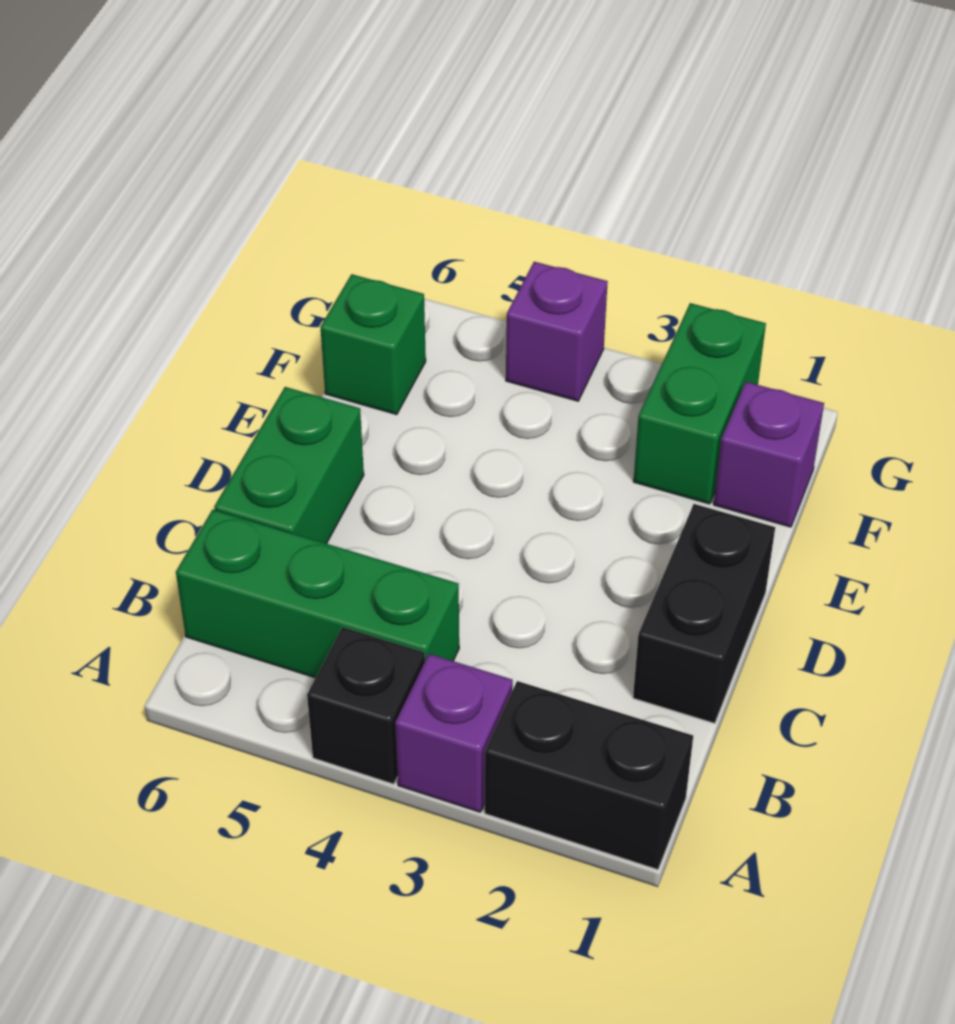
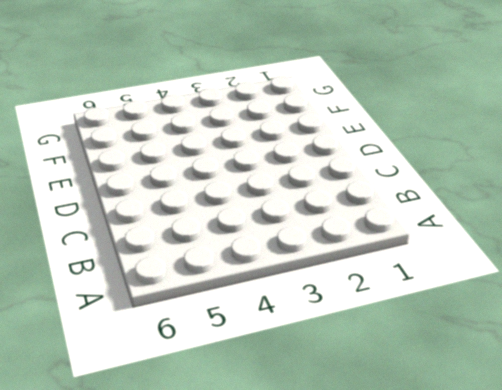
none -> black brick A1:A2 level 1
none -> purple brick A3 level 1

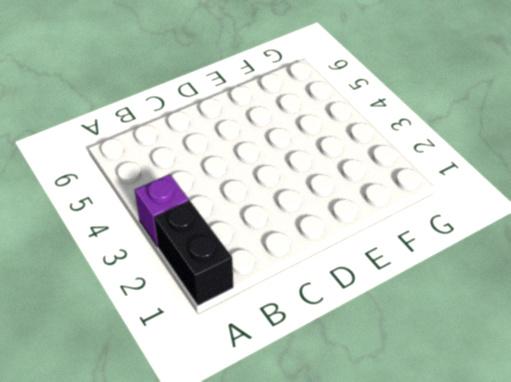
none -> black brick A4 level 1
none -> green brick B4:B6 level 1

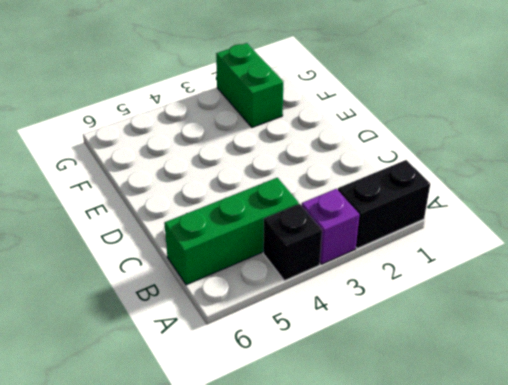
none -> black brick C1:D1 level 1
none -> green brick C6:D6 level 1

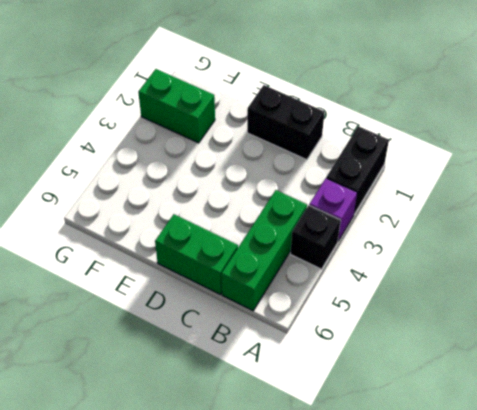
none -> purple brick F1 level 1
none -> green brick F6 level 1

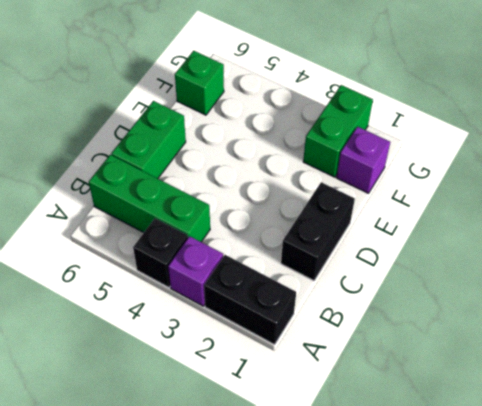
none -> purple brick G4 level 1

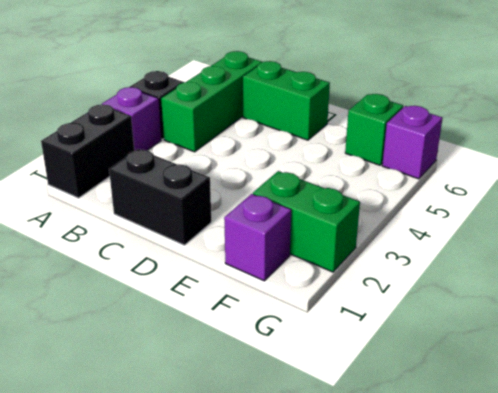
purple brick G6 level 1 -> purple brick G4 level 1

